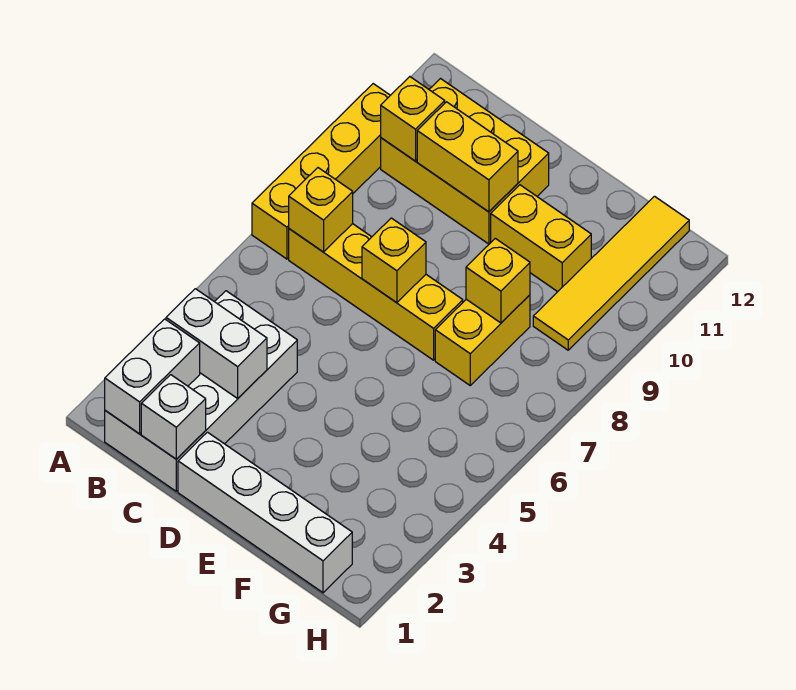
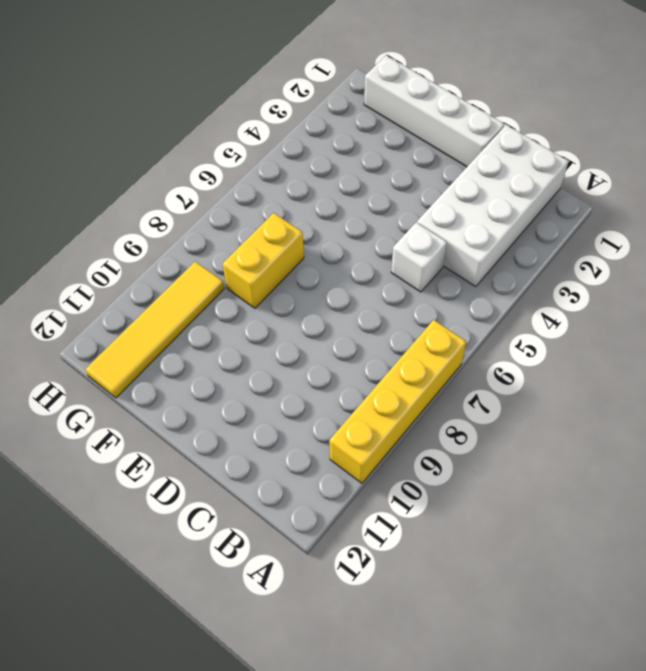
white brick C5 level 1 -> white brick C1 level 2
none -> yellow brick B7:E7 level 1
none -> yellow brick B10:D11 level 1
none -> yellow brick E10:F10 level 1

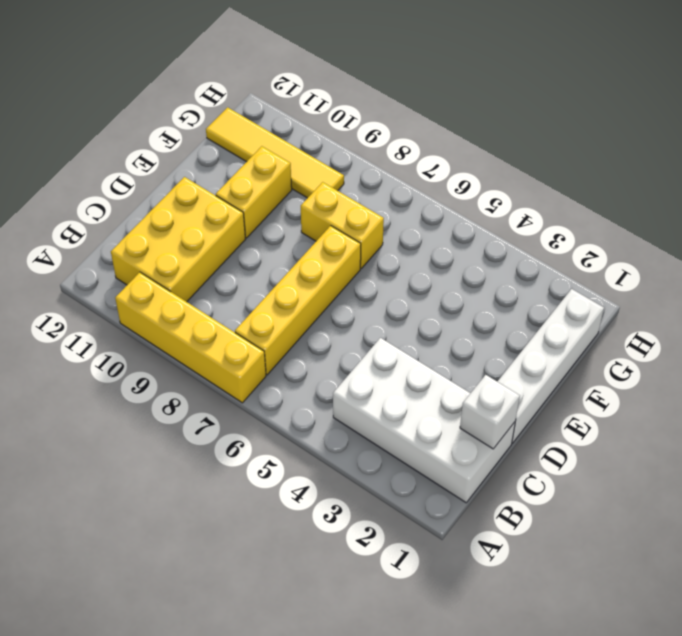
none -> white brick B1:B2 level 2
none -> white brick B3:C3 level 2
none -> yellow brick B7 level 2

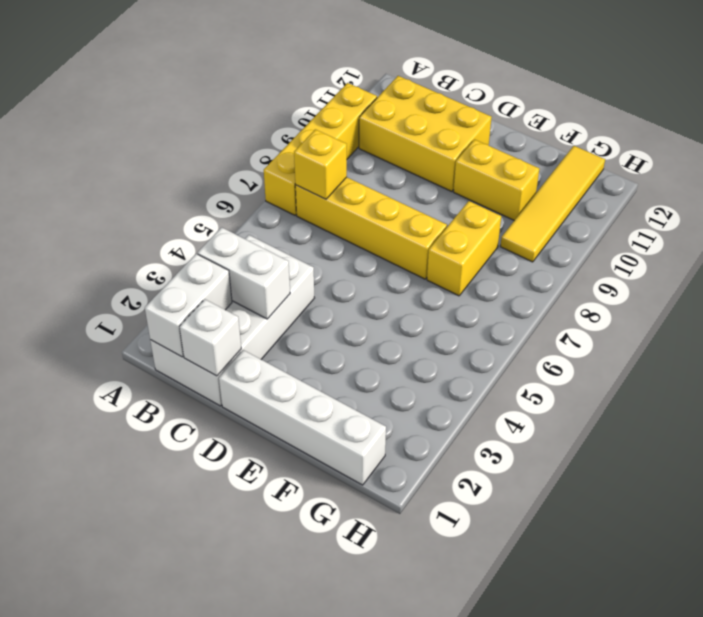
none -> yellow brick B10 level 2
none -> yellow brick C10:D10 level 2
none -> yellow brick D7 level 2

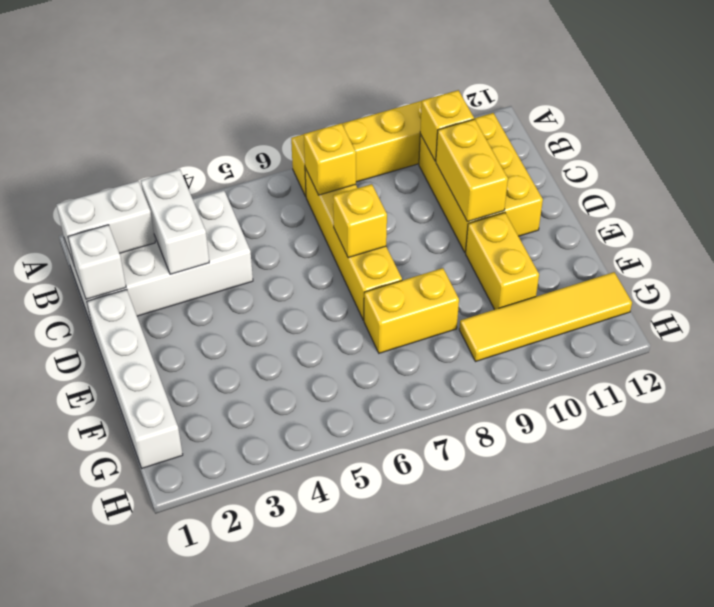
none -> yellow brick F8 level 2

